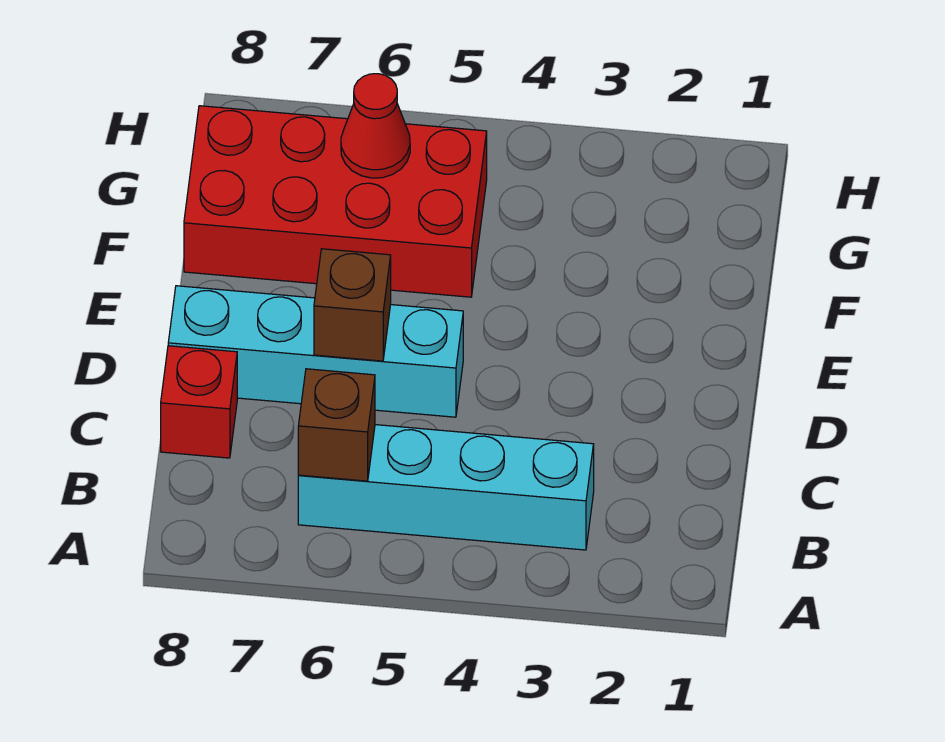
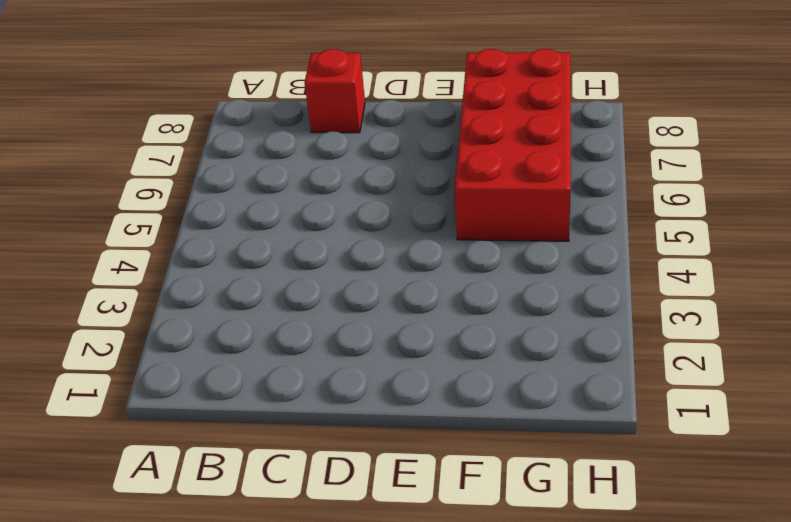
none -> cyan brick B3:B6 level 1
none -> cyan brick D5:D8 level 1

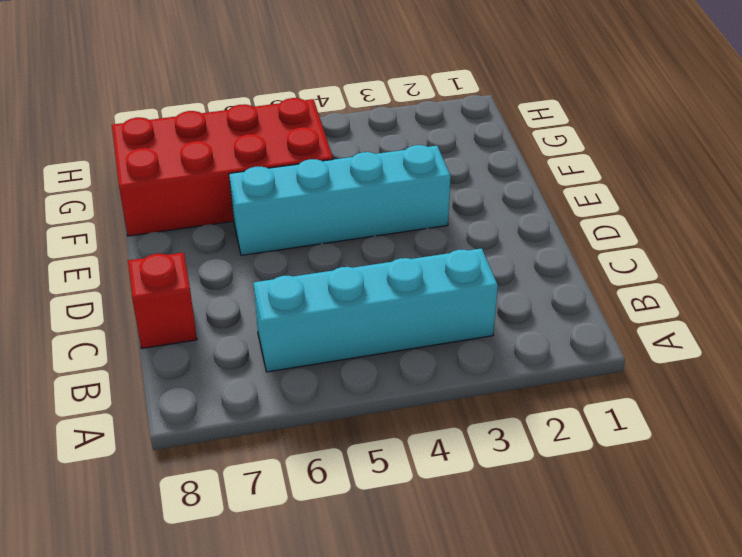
cyan brick E3:E6 level 1 -> cyan brick D5:D8 level 1
none -> brown brick B6 level 2
none -> brown brick D6 level 2

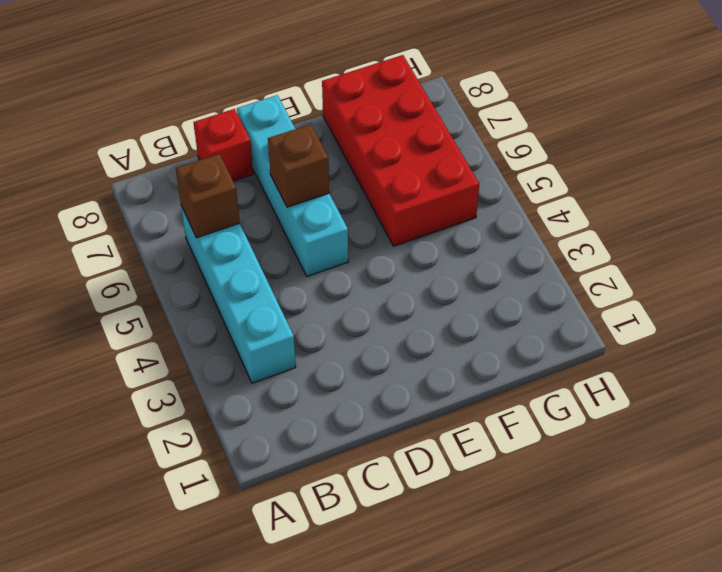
none -> red cone G6 level 2

